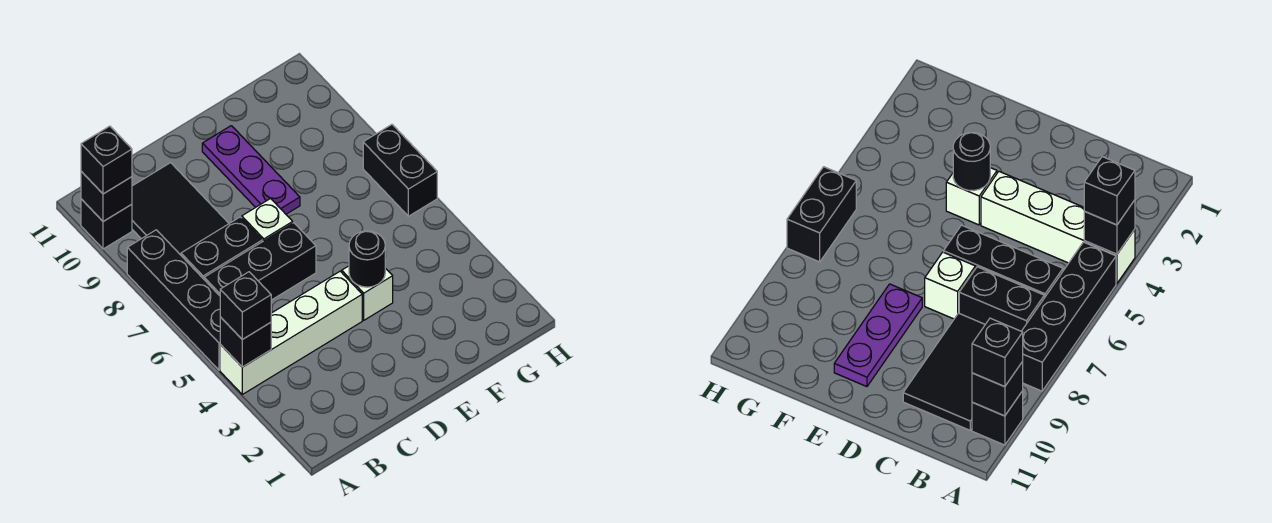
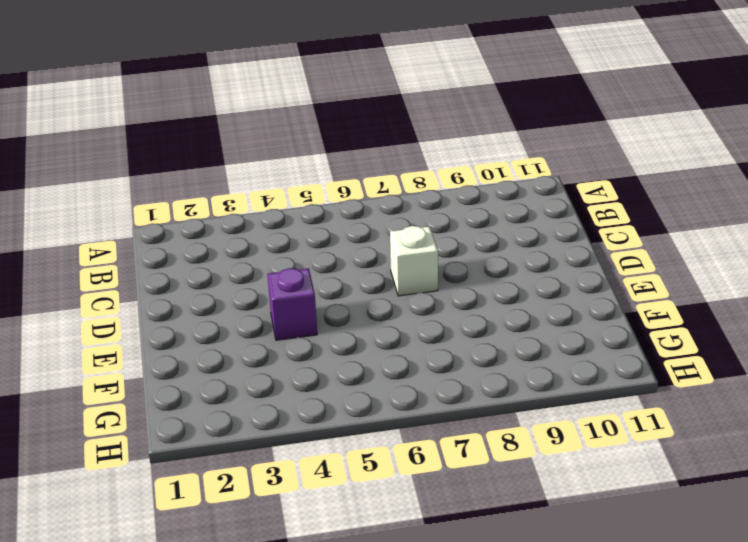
purple brick E4 level 1 -> white brick E4 level 1
none -> white brick A4:D4 level 1
none -> black brick A5:A8 level 1
none -> black brick A10 level 1

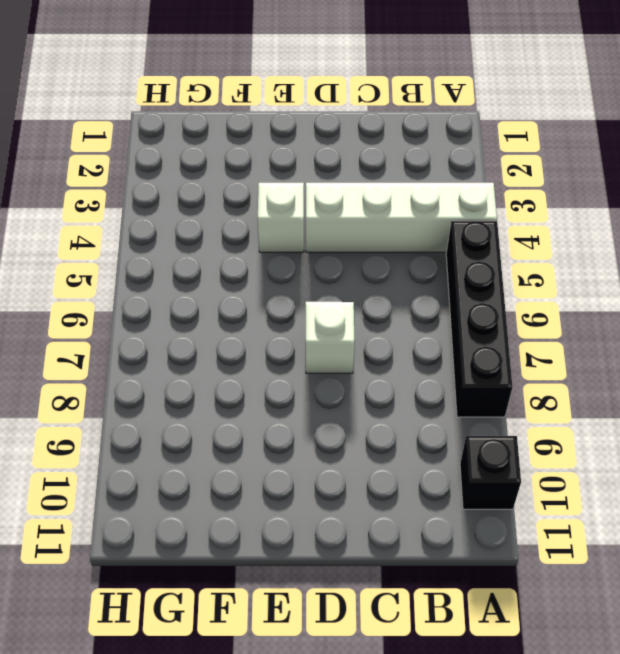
none -> black brick B6:D6 level 1
none -> black brick B7:C7 level 1
none -> black tile B8:C10 level 1

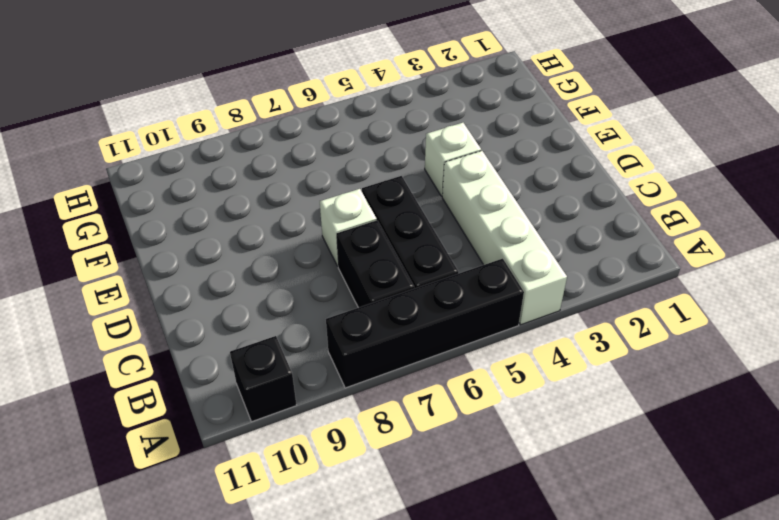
none -> black tile B8:C10 level 1
none -> purple plate E8:E10 level 1
none -> black brick H6:H7 level 1

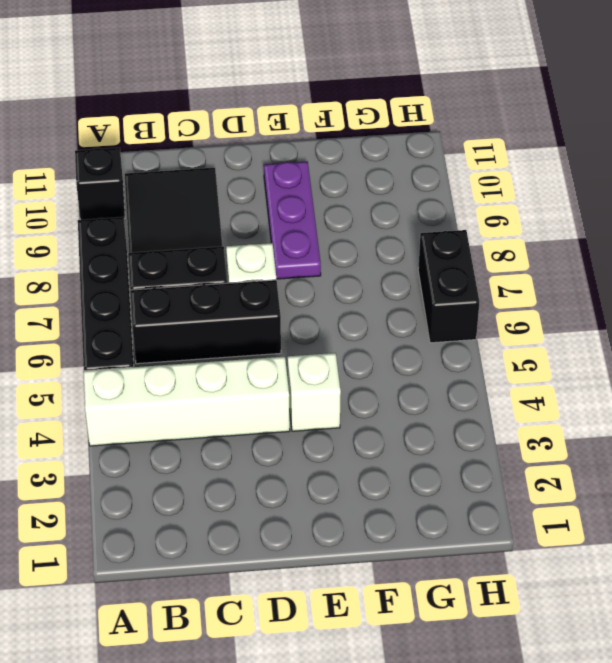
none -> black brick A4 level 2
none -> black brick A10 level 2
none -> black round brick E4 level 2

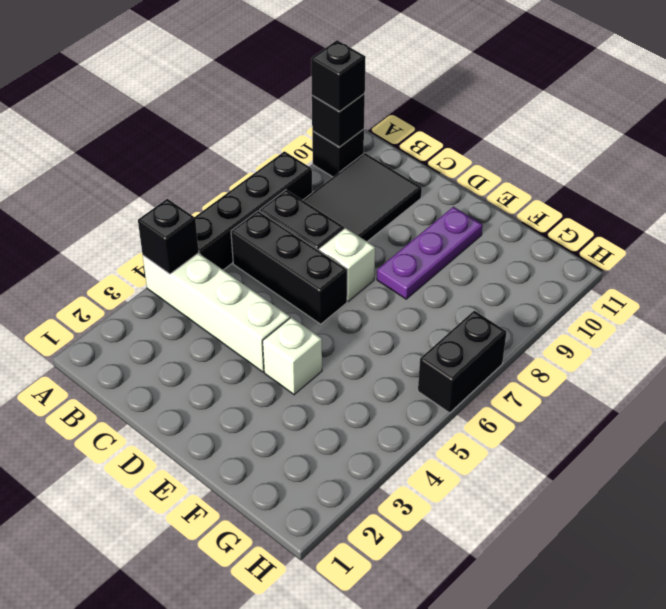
none -> black round brick E4 level 2
none -> black brick A4 level 3

